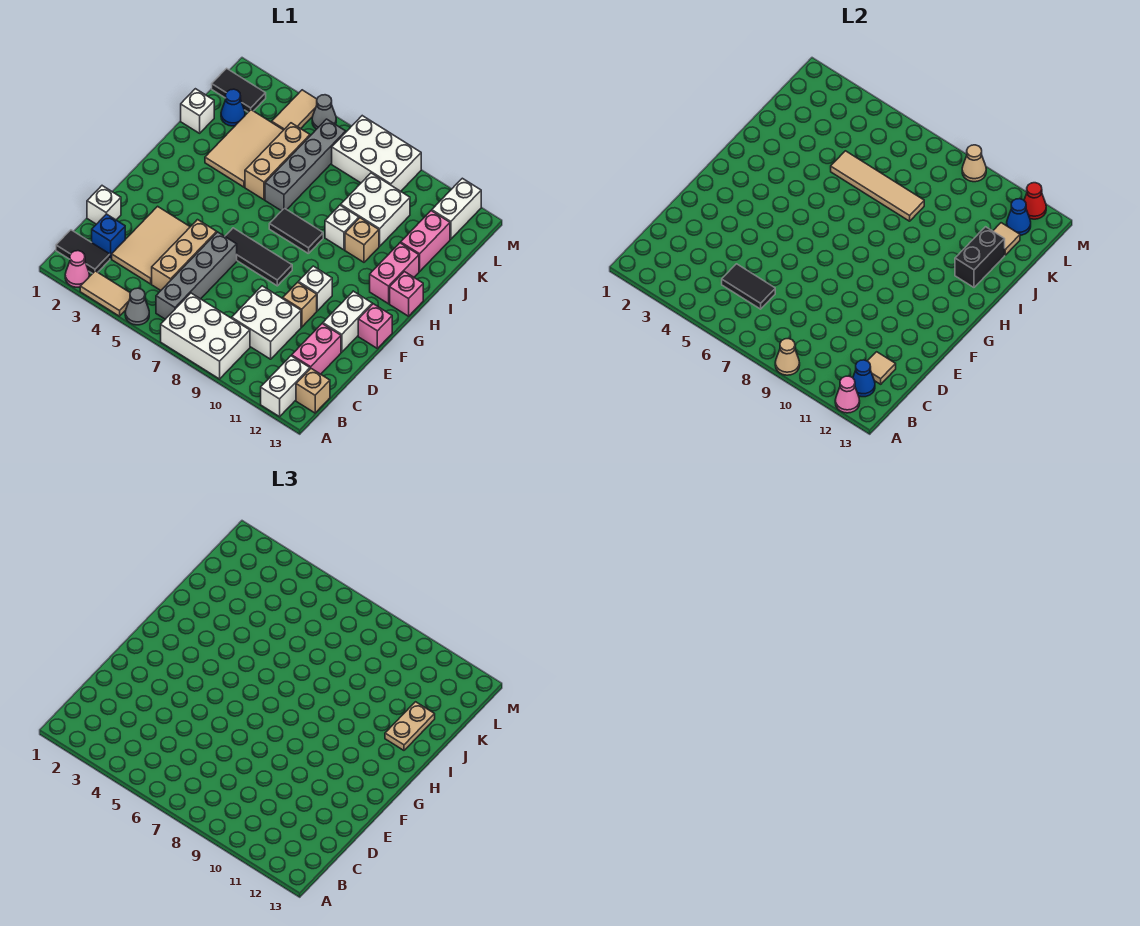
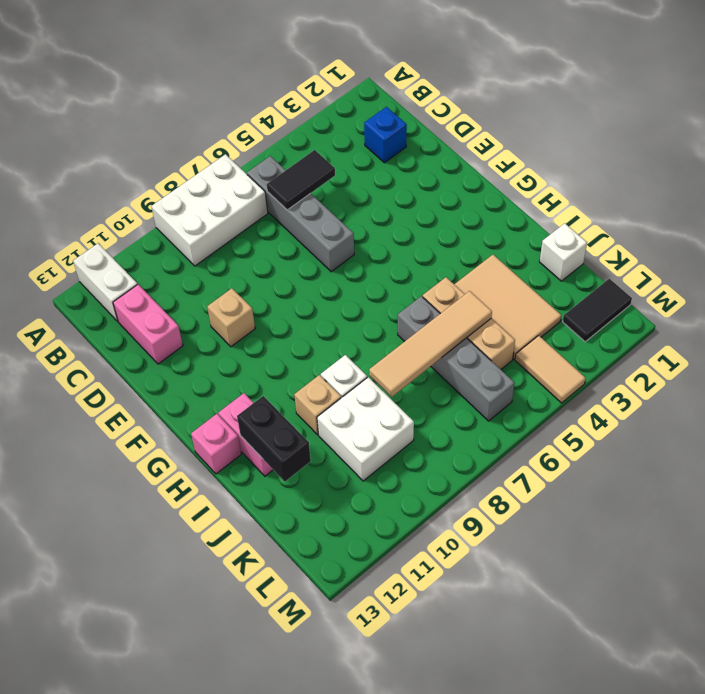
none -> pink cone A2 level 1
none -> tan tile A3:A4 level 1
none -> grey cone A5 level 1
none -> black tile B1:B2 level 1

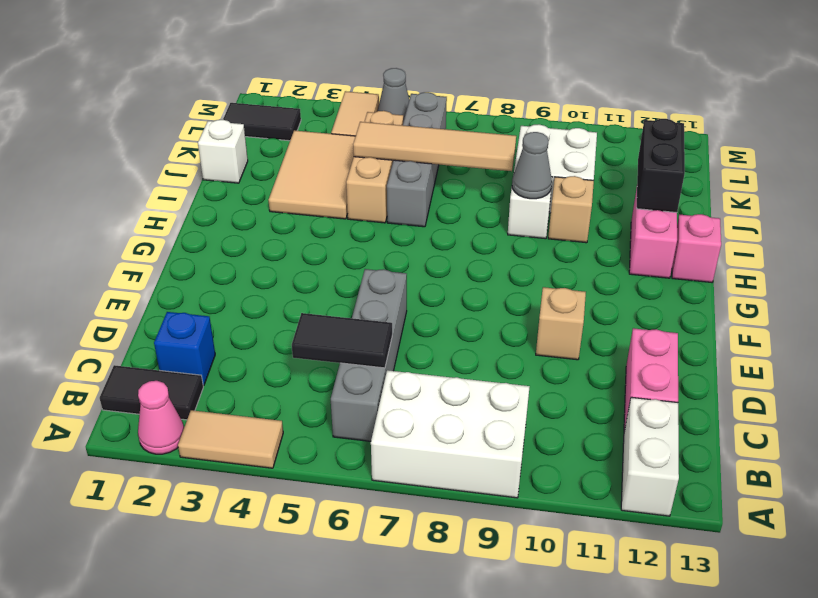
grey cone I9 level 2 -> grey cone A5 level 1
none -> tan brick B13 level 1
none -> tan tile C3:E4 level 1
none -> tan brick C5:E5 level 1
none -> white brick C9:D10 level 1

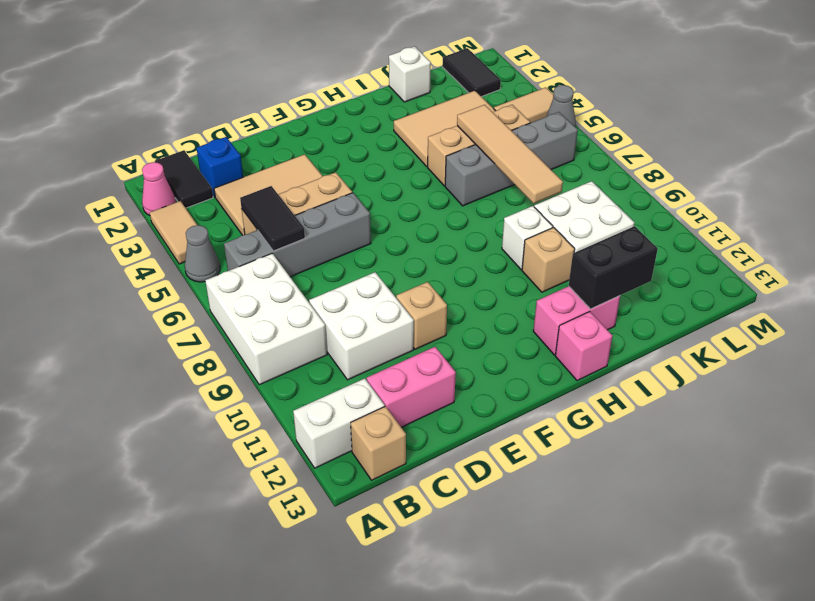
none -> white brick D1 level 1
none -> white brick E12:F12 level 1
none -> black tile F6:F8 level 1
none -> white brick F10 level 1

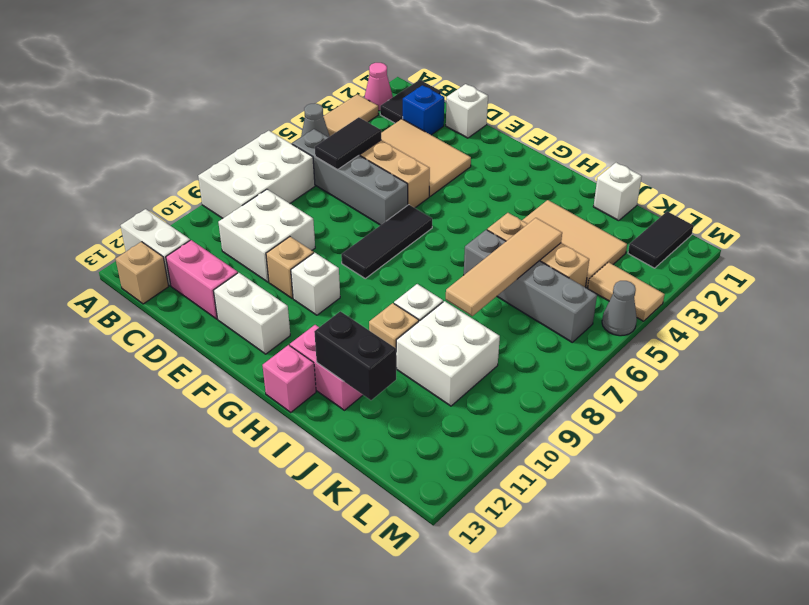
none -> pink brick F13 level 1
none -> black tile H7:H8 level 1
none -> pink brick J12:K12 level 1
none -> blue cone K2 level 1

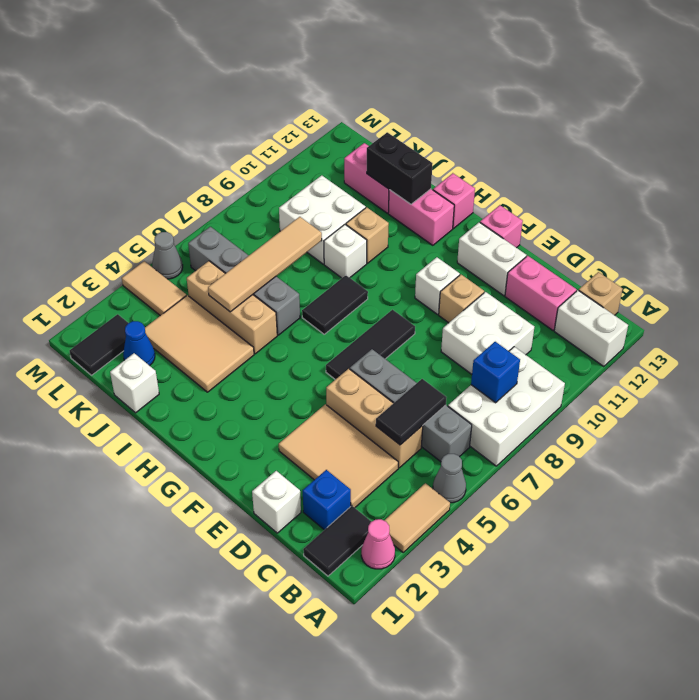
blue brick B8 level 2 -> none
none -> white brick L7:M9 level 1
none -> white brick L12:M12 level 1
none -> tan cone A9 level 2
none -> pink cone A12 level 2

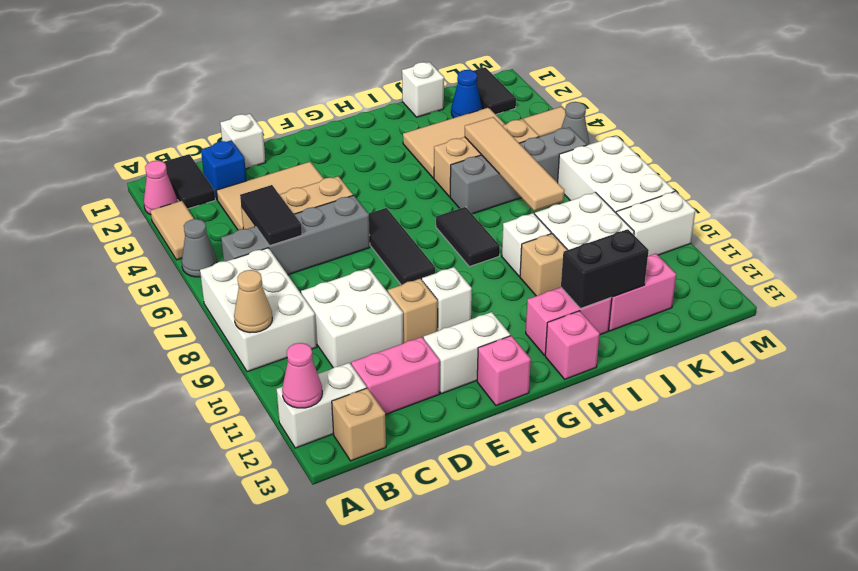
white brick L10:M10 level 1 -> white brick L12:M12 level 1
none -> blue cone B12 level 2
none -> tan tile C12 level 2
none -> tan tile K12 level 2
none -> blue cone L12 level 2

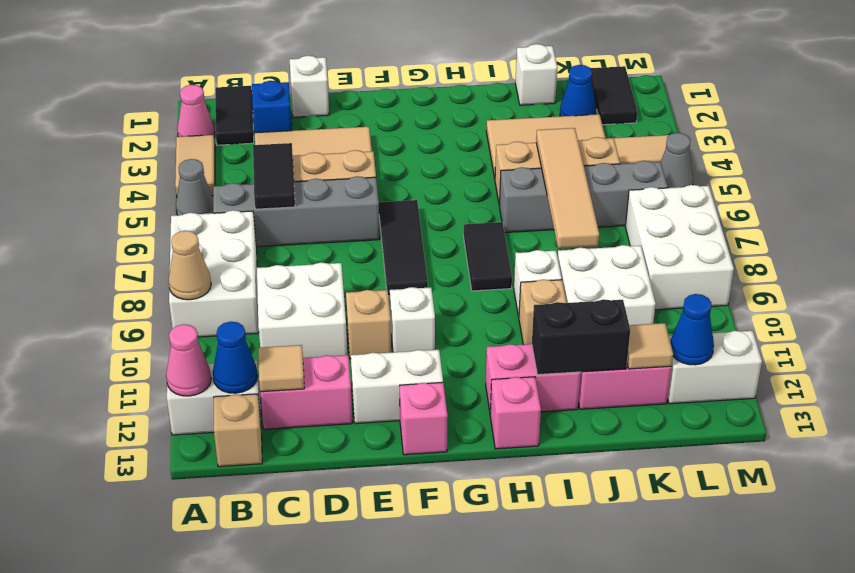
none -> tan cone M9 level 2
none -> red cone M12 level 2
none -> tan plate I12:J12 level 3

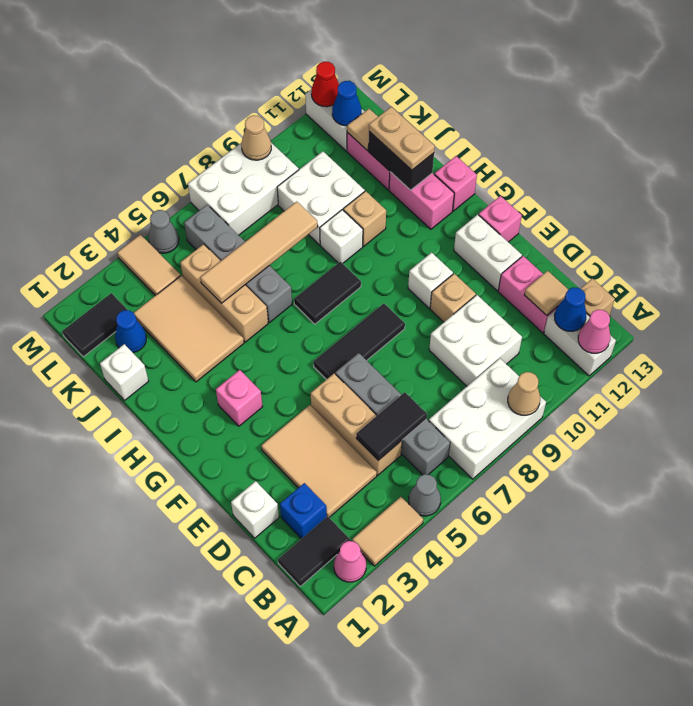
pink brick G3 level 1 -> none

